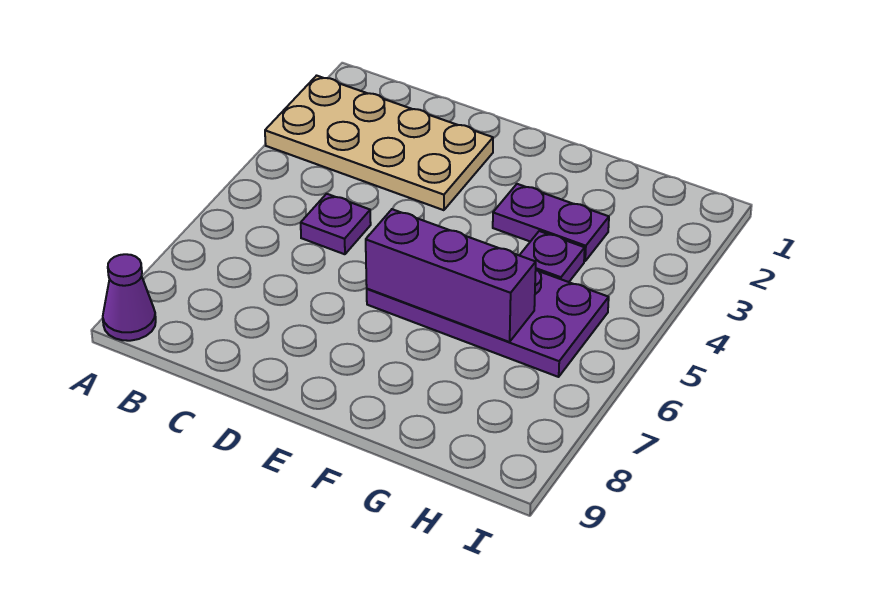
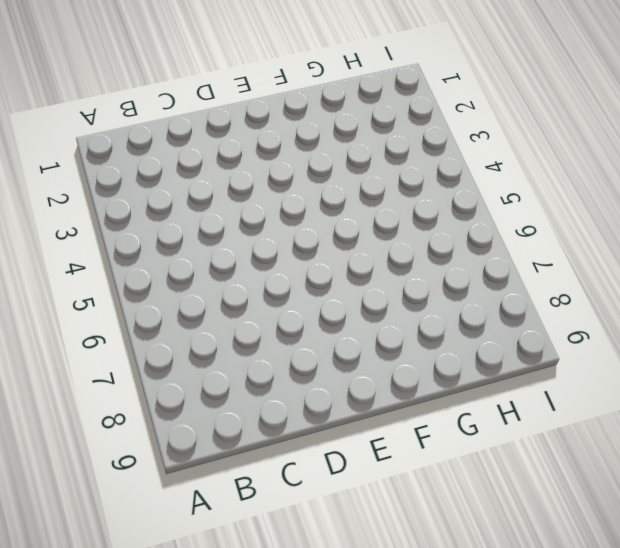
none -> tan plate A2:D3 level 1
none -> purple cone A9 level 1

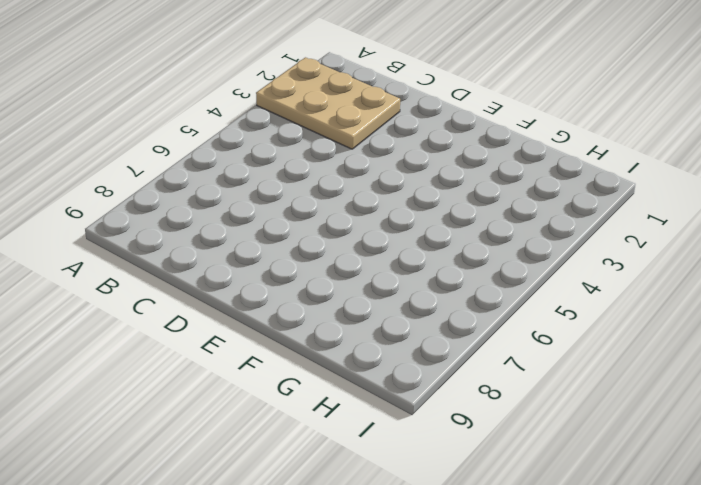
tan plate A2:C3 level 1 -> tan plate A2:D3 level 1
none -> purple cone A9 level 1
none -> purple plate C5 level 1

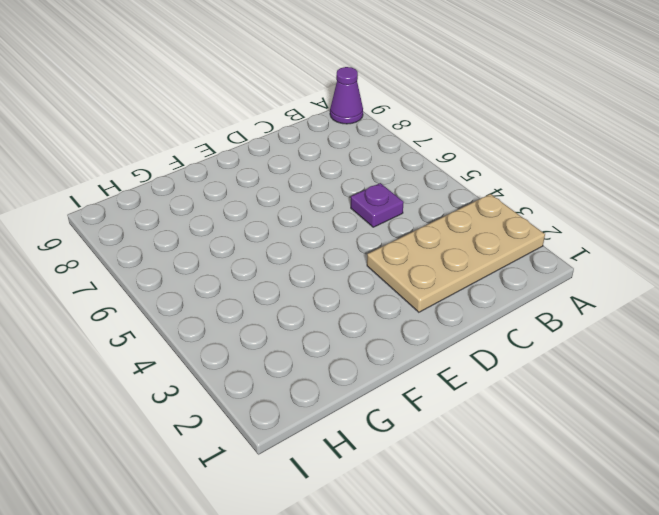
none -> purple plate E5:H6 level 1
none -> purple plate F3:G3 level 1

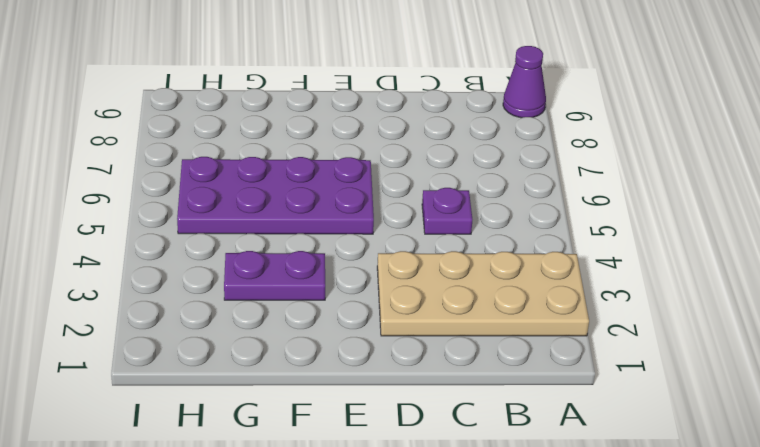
none -> purple plate G4 level 1
none -> purple brick E6:G6 level 2

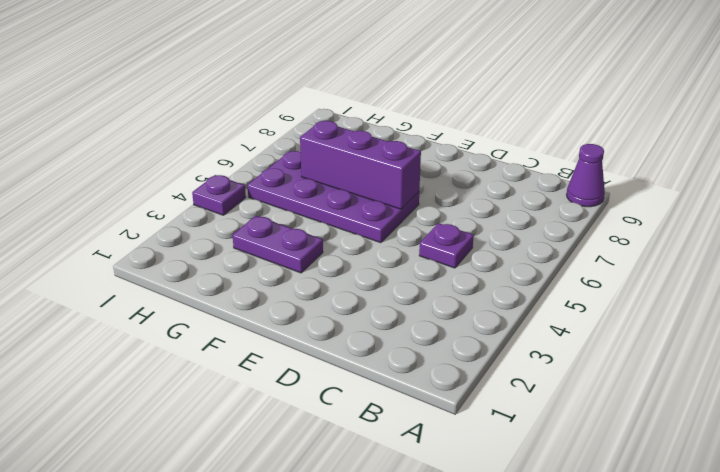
purple plate I4 level 1 -> purple plate G4 level 1
none -> tan plate A2:D3 level 1

